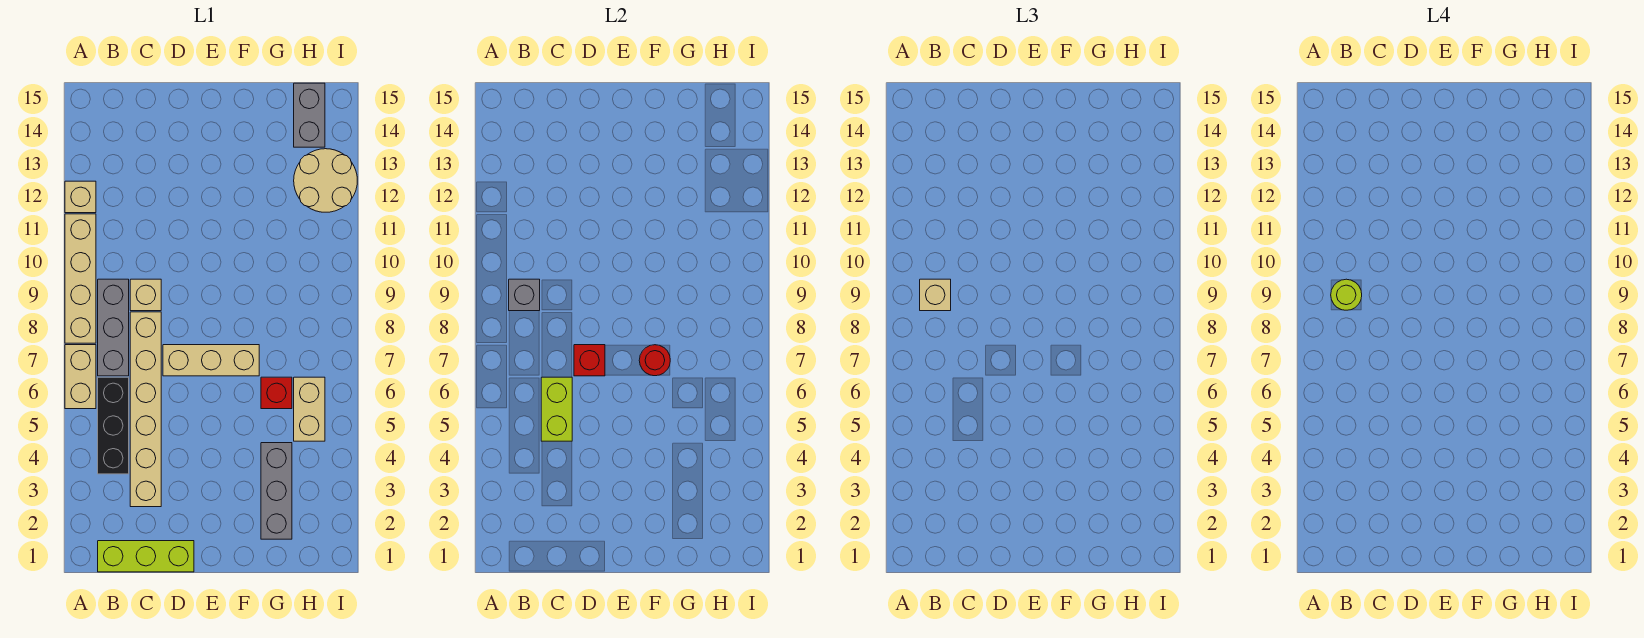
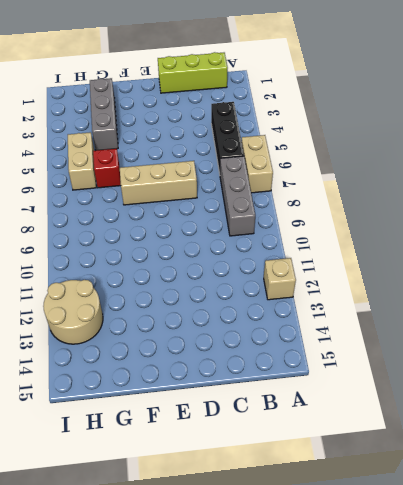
none -> tan brick A8:A11 level 1
none -> tan brick C3:C8 level 1
none -> tan brick C9 level 1

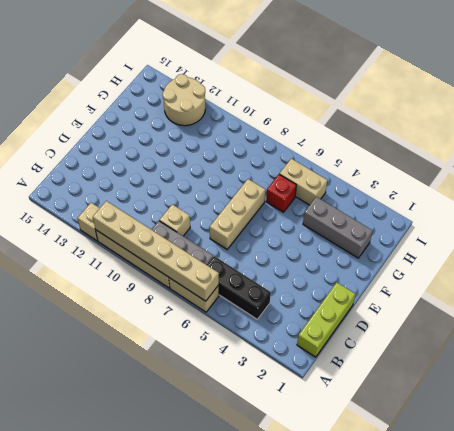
tan brick A6:A11 level 2 -> tan brick C3:C8 level 1
none -> grey brick H14:H15 level 1
none -> grey brick B9 level 2
none -> lime brick C5:C6 level 2

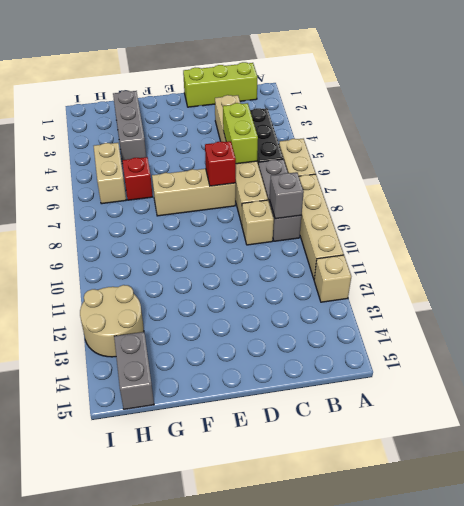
none -> red round brick F7 level 2
none -> tan brick B9 level 3
none -> lime round brick B9 level 4

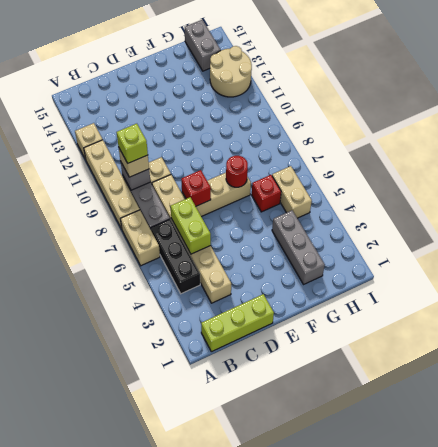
lime brick B9 level 4 -> lime round brick B9 level 4

